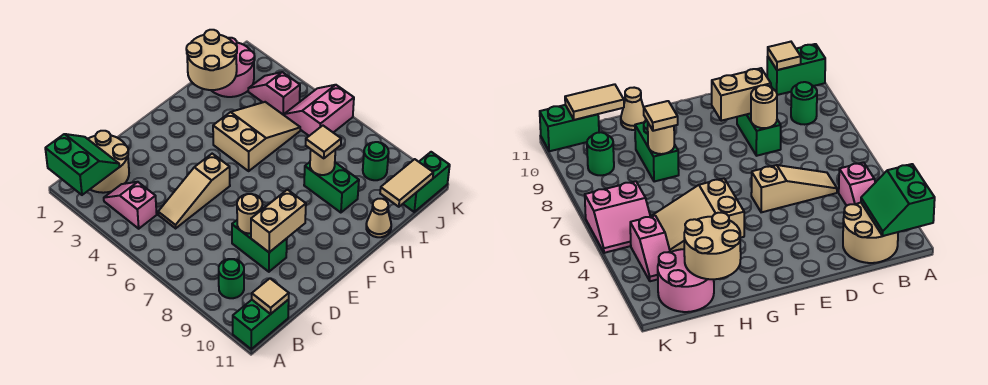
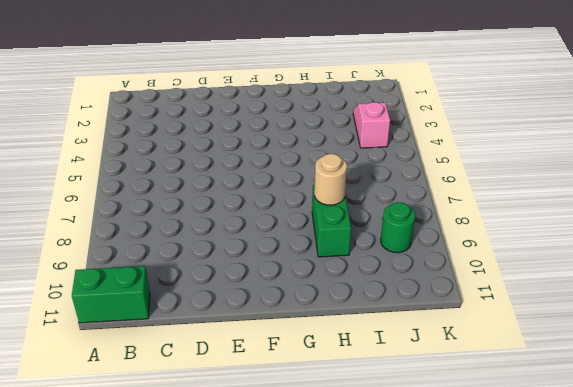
none -> tan round brick B1:C2 level 1
none -> pink slope B3:B4 level 1 top 4
none -> green round brick B9 level 1

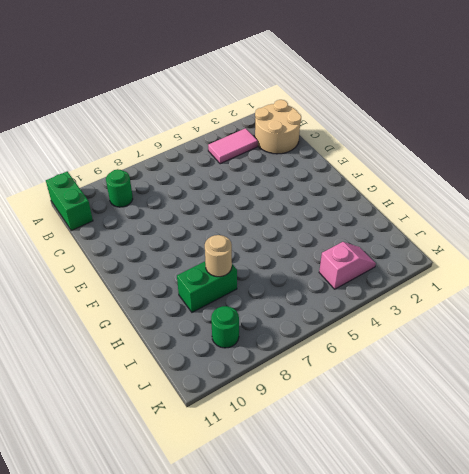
pink tile B3:B4 level 1 -> pink slope B3:B4 level 1 top 4
none -> tan slope C5:E5 level 1 top E
none -> green brick D8:D9 level 1
none -> tan slope G4:I5 level 1 top G

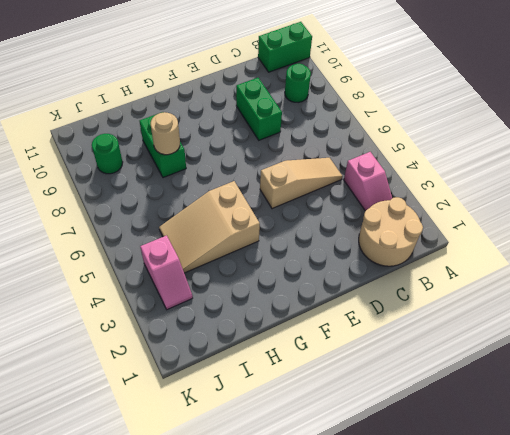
none -> tan cone H11 level 1
none -> pink round brick I1:J2 level 1
none -> pink slope J5:K6 level 1 top 6

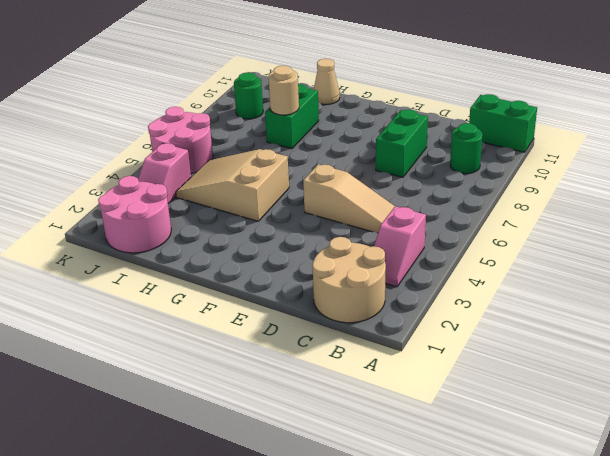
pink round brick J5:K6 level 1 -> pink slope J5:K6 level 1 top 6
none -> green brick J11:K11 level 1
none -> green slope A1:B2 level 2 top A
none -> tan tile B11 level 2

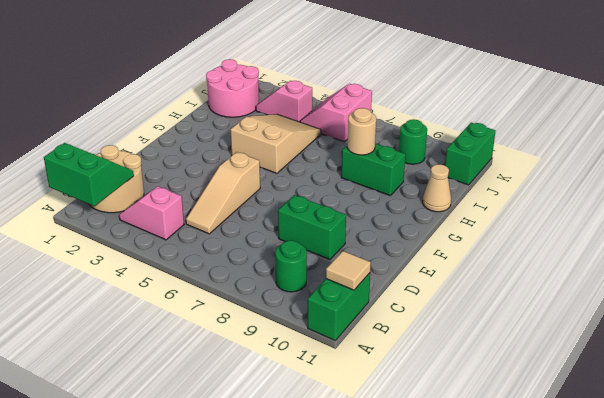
none -> tan round brick D8 level 2
none -> tan brick D9:E9 level 2
none -> tan round brick H1:I2 level 2

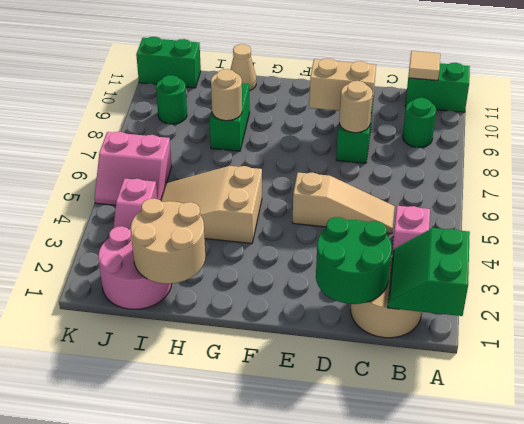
green round brick C1:D2 level 2 -> none
none -> tan tile I11:J11 level 2
none -> tan tile H8 level 3

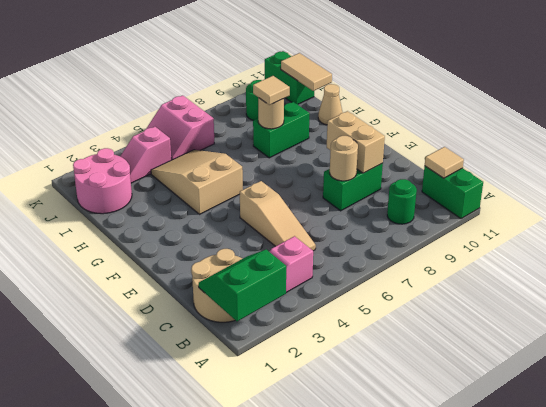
none -> tan round brick H1:I2 level 2

